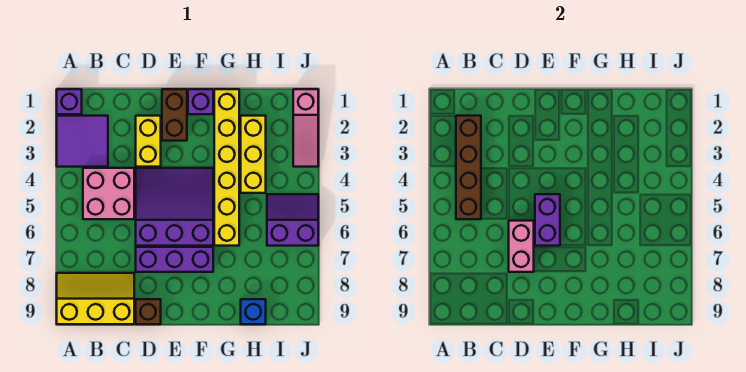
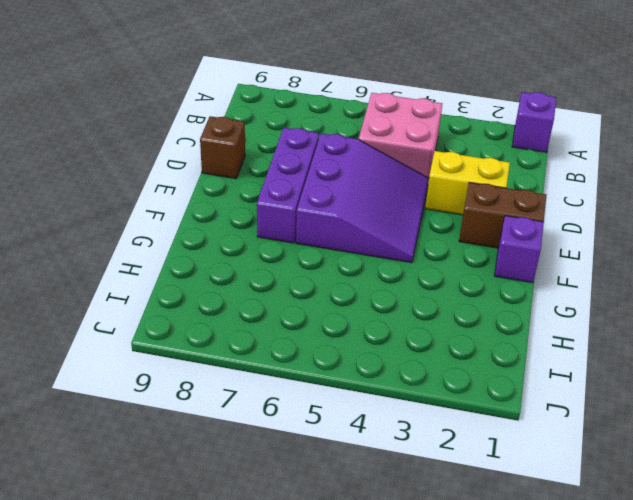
none -> purple tile A2:B3 level 1
none -> yellow slope A8:C9 level 1 top 9
none -> yellow brick G1:G6 level 1

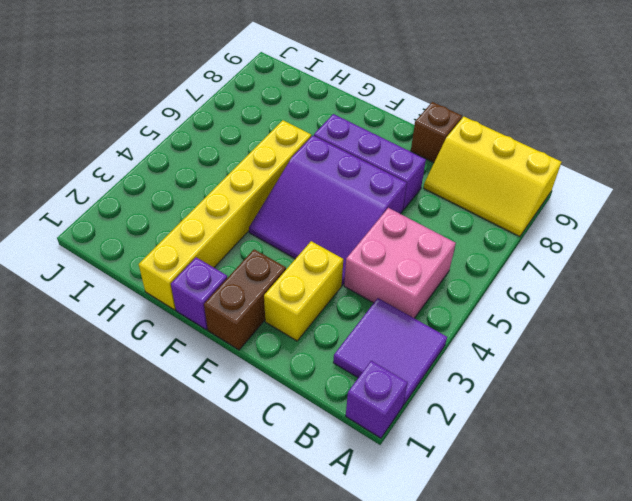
none -> yellow brick H2:H4 level 1
none -> blue brick H9 level 1
none -> purple slope I5:J6 level 1 top 6

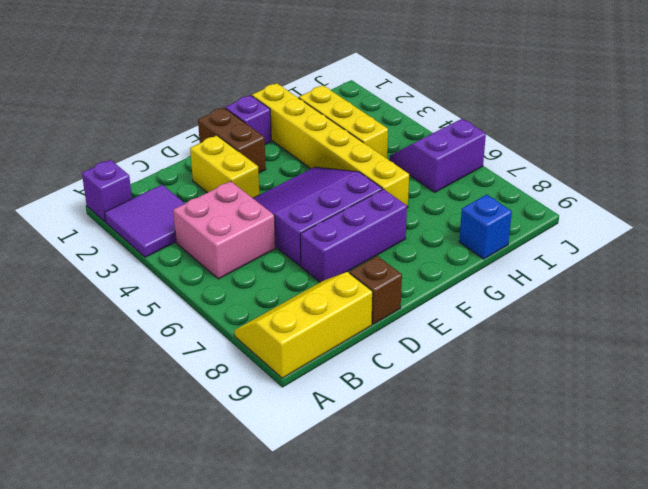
none -> pink slope J1:J3 level 1 top 1
none -> brown brick B2:B5 level 2
none -> pink brick D6:D7 level 2

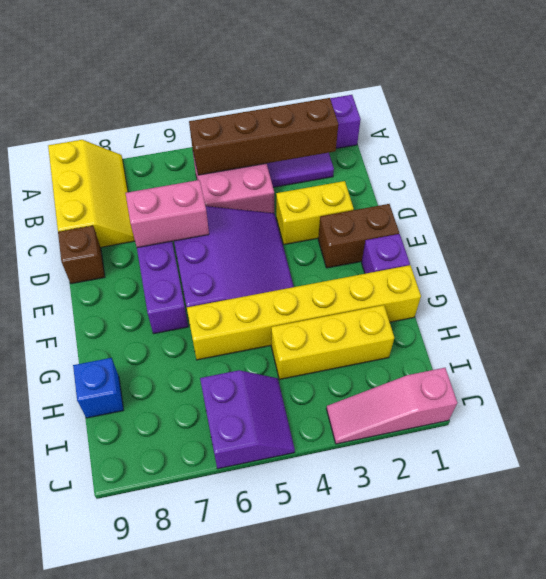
none -> purple brick E5:E6 level 2

